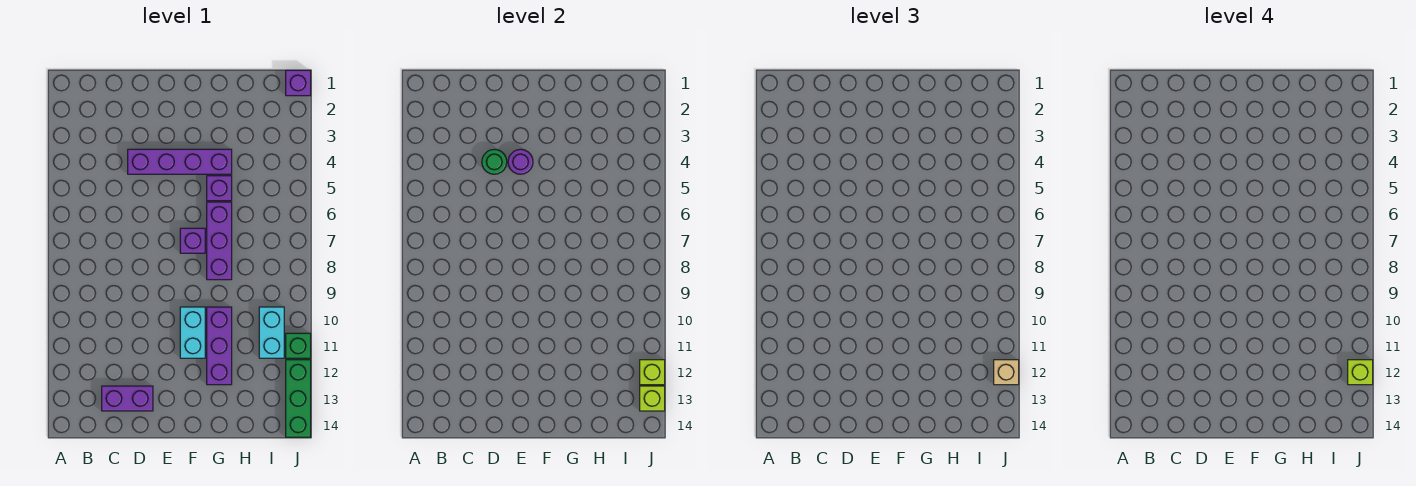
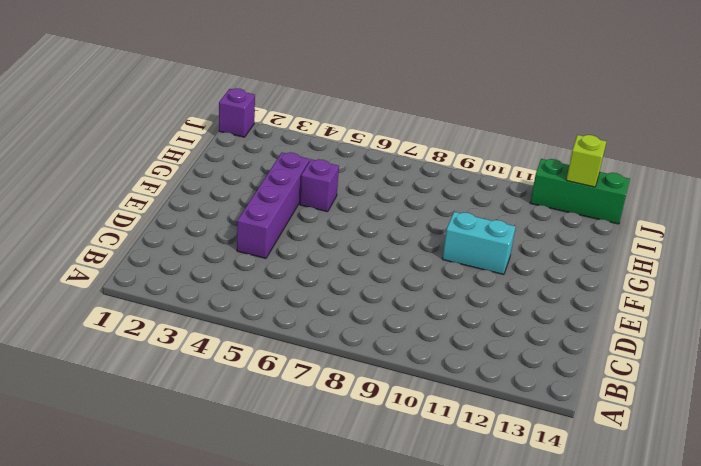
none -> purple brick C13:D13 level 1
none -> purple brick F7 level 1
none -> purple brick G6:G8 level 1

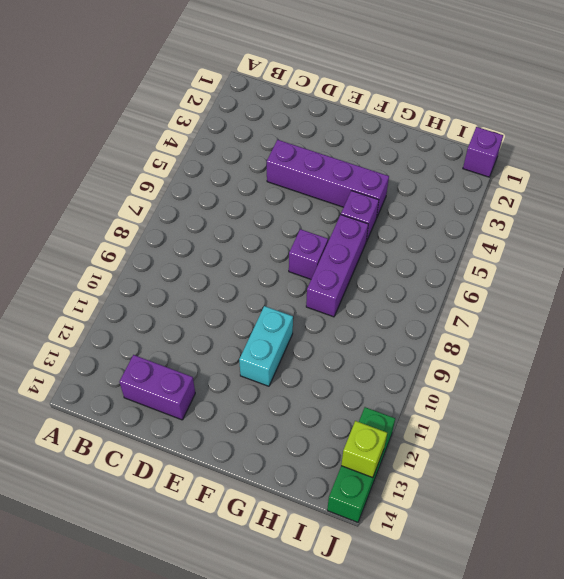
none -> purple brick G10:G12 level 1
none -> cyan brick I10:I11 level 1
none -> green brick J11 level 1

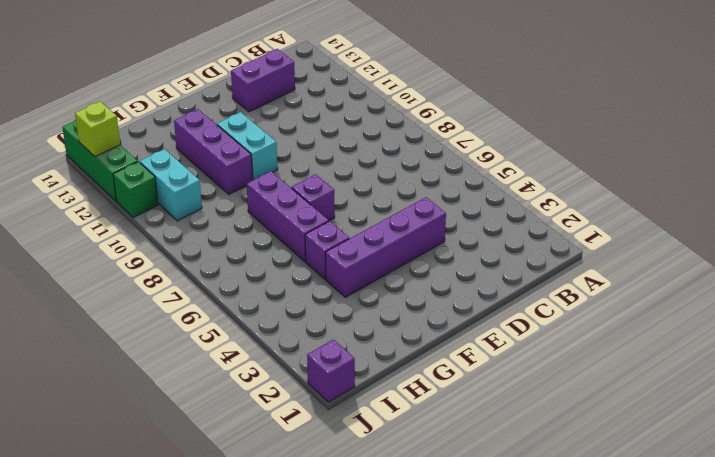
none -> green round brick D4 level 2
none -> purple round brick E4 level 2
none -> lime brick J12 level 2

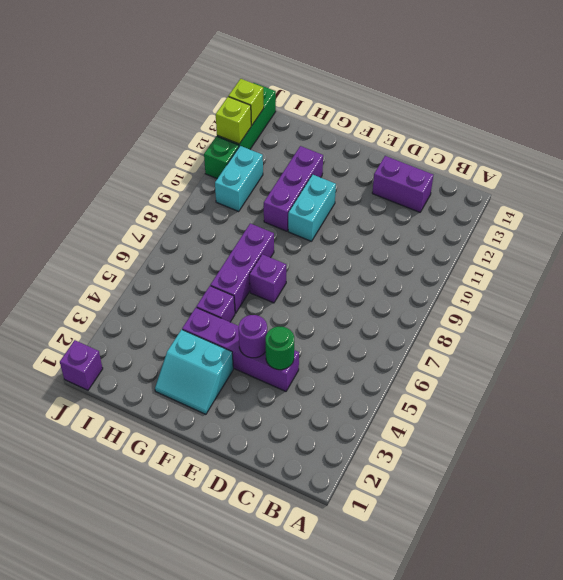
cyan slope F2:G3 level 1 top 3 -> none
none -> tan brick J12 level 3
none -> lime brick J12 level 4

